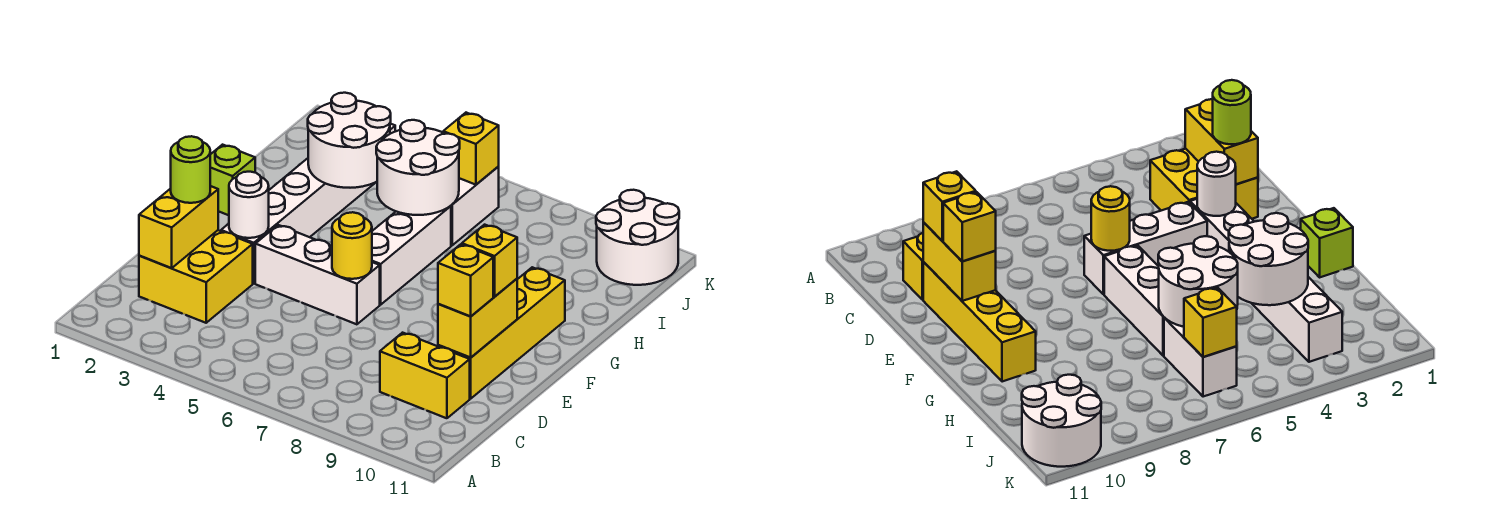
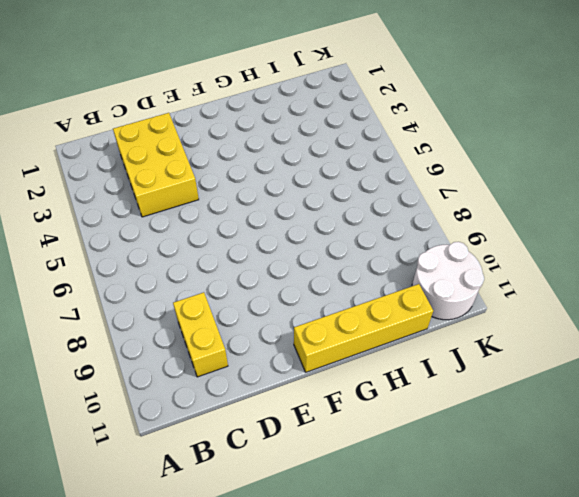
yellow brick C2:D4 level 1 -> yellow brick C2:D3 level 1
yellow brick F11:I11 level 1 -> yellow brick D10:G10 level 1
none -> white brick E3:J3 level 1
none -> white brick E4:E6 level 1
none -> white brick F6:H6 level 1

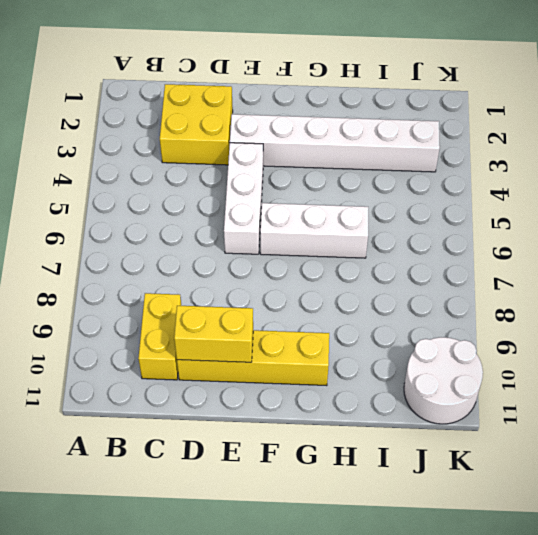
none -> lime brick G1 level 1
none -> white brick I6:J6 level 1
none -> yellow brick C2:D2 level 2

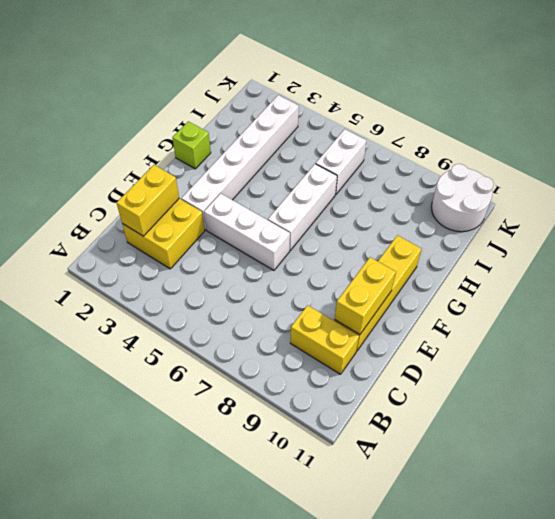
none -> white round brick E3 level 2
none -> yellow round brick E6 level 2
none -> white round brick H3:I4 level 2

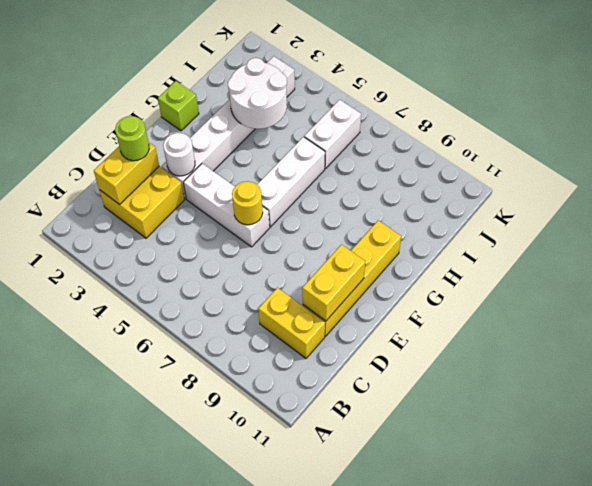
none -> white round brick J10:K11 level 1
none -> white round brick H5:I6 level 2
none -> yellow brick J6 level 2

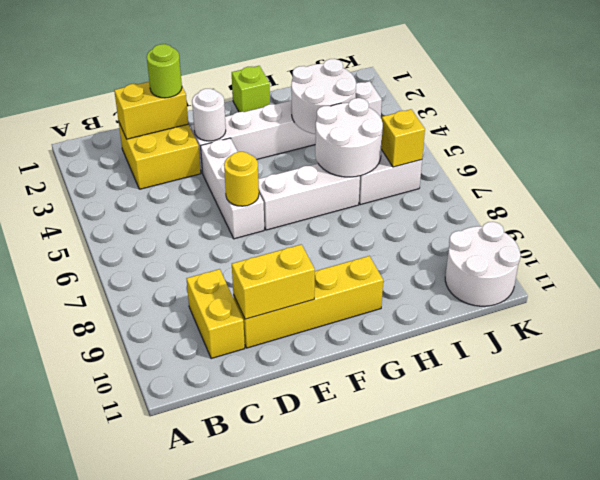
none -> yellow brick D10 level 3
none -> yellow brick E10 level 3

